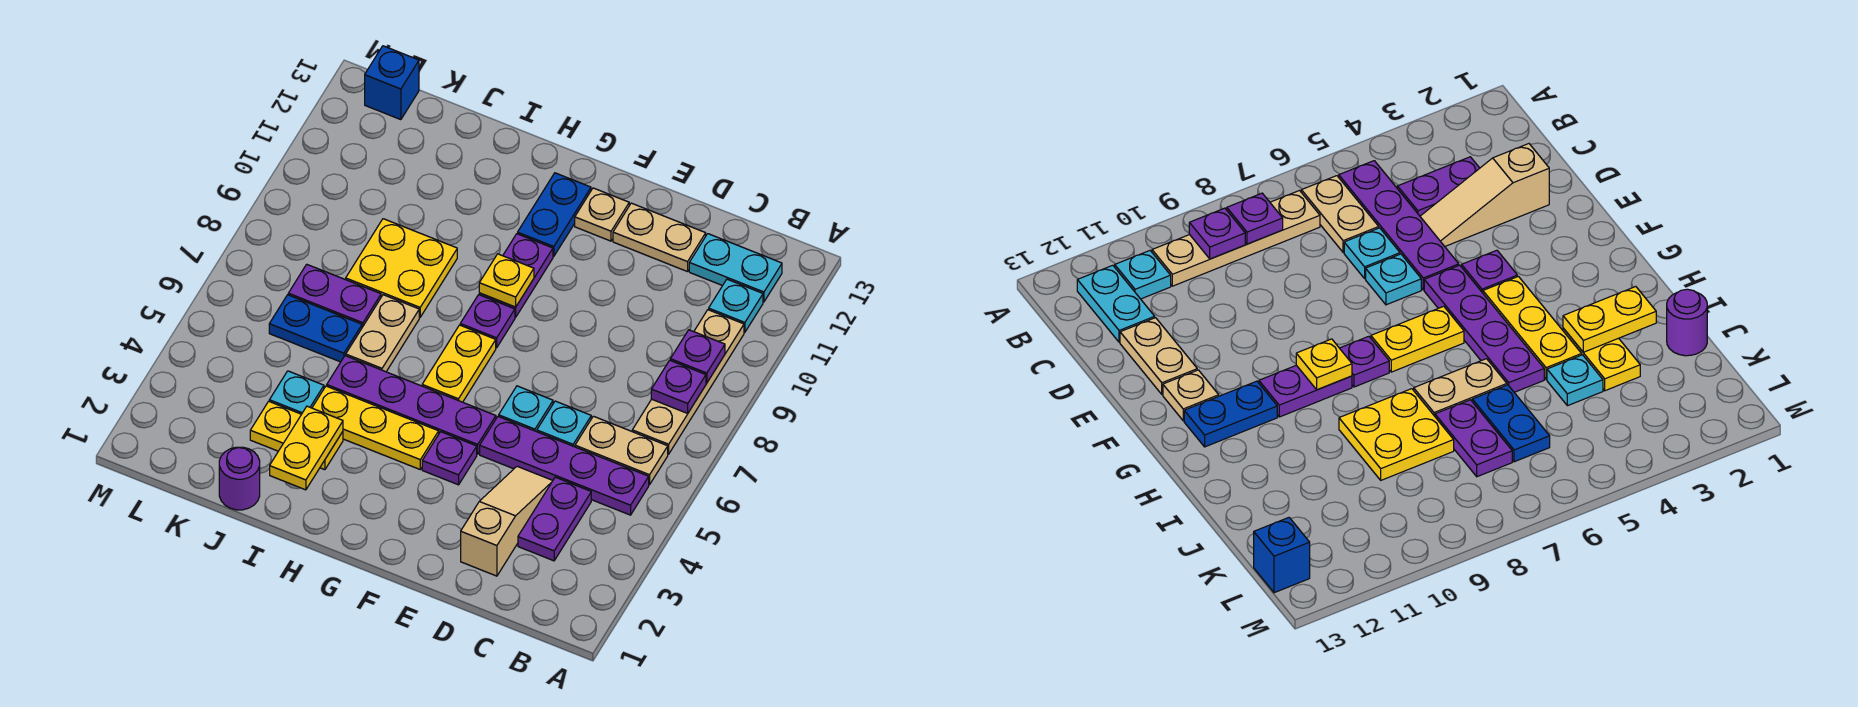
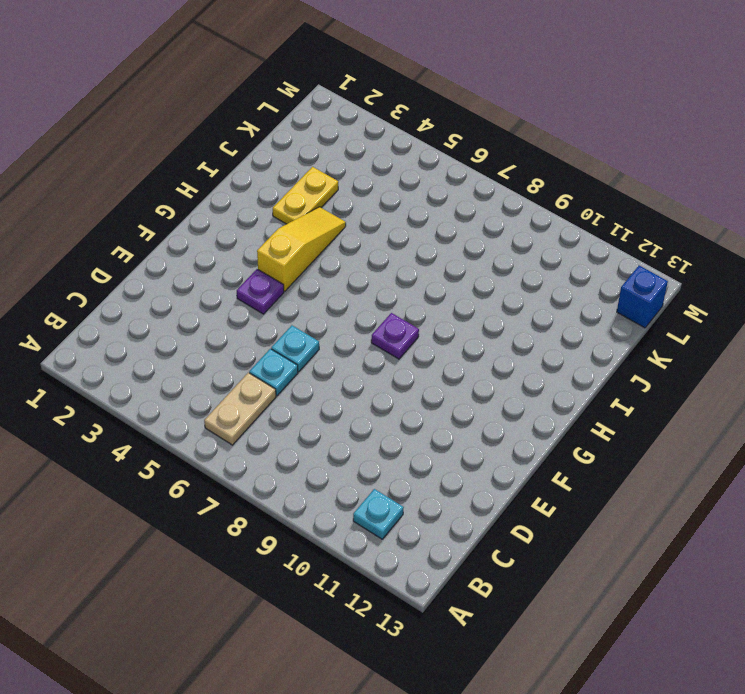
yellow slope G4:I4 level 1 top G -> yellow plate G4:I4 level 1
none -> purple plate B5:E5 level 1
none -> tan plate B7:B10 level 1
none -> cyan plate B12:C12 level 1
none -> purple plate C3:C4 level 1

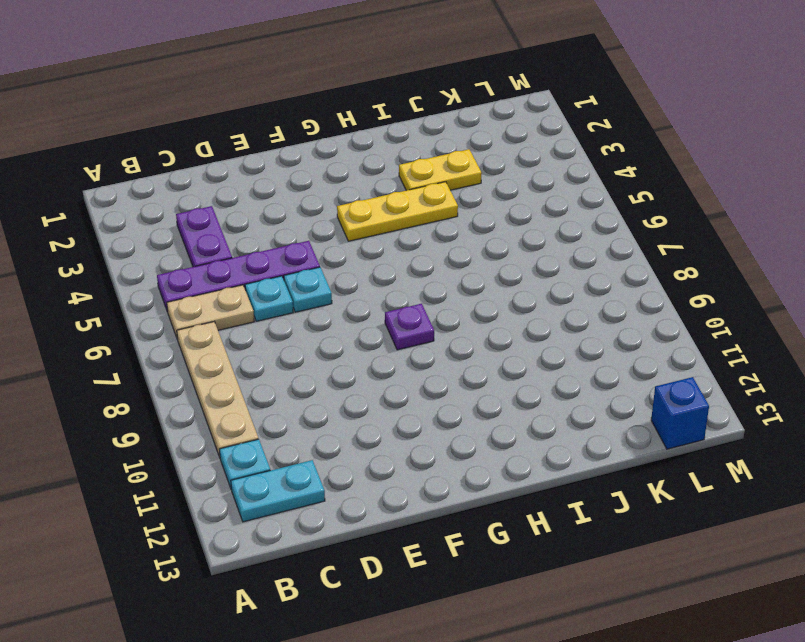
none -> tan slope D2:D4 level 1 top 2
none -> tan plate D12:E12 level 1
none -> purple plate F4 level 1
none -> purple plate F5:I5 level 1

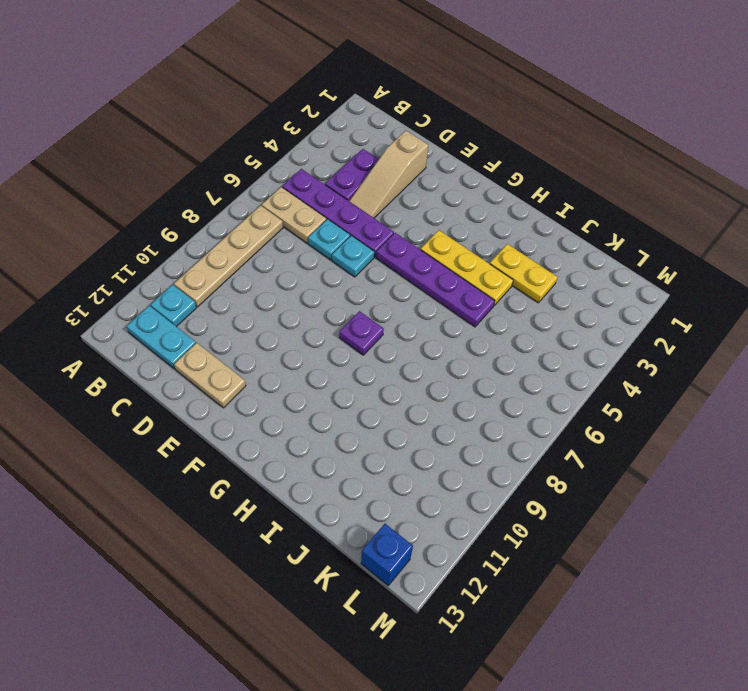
none -> purple plate F4 level 1
none -> tan plate F12 level 1
none -> yellow plate G6:G7 level 1
none -> purple plate G9:G10 level 1

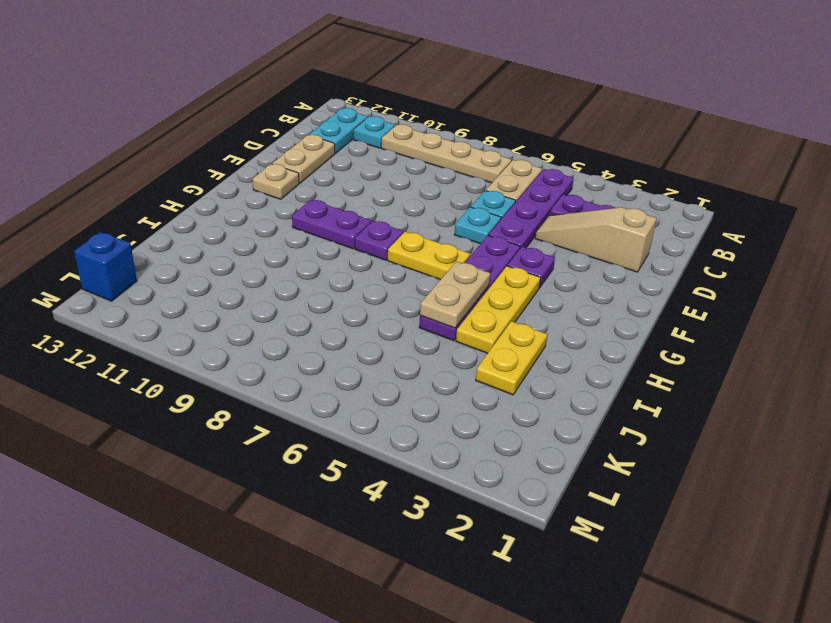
tan plate H5:I5 level 2 -> tan plate I6:I7 level 1
none -> blue plate G11:G12 level 1
none -> yellow plate I8:J9 level 1
none -> purple round brick J1 level 1
none -> cyan plate J4 level 1

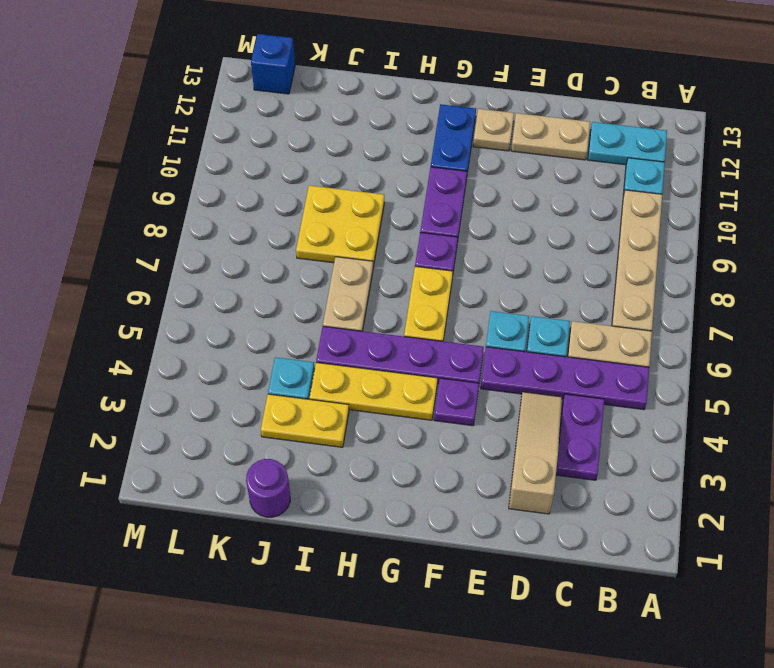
none -> blue plate J6:K6 level 1
none -> purple plate J7:K7 level 1
none -> purple plate B8 level 2
none -> purple plate B9 level 2

